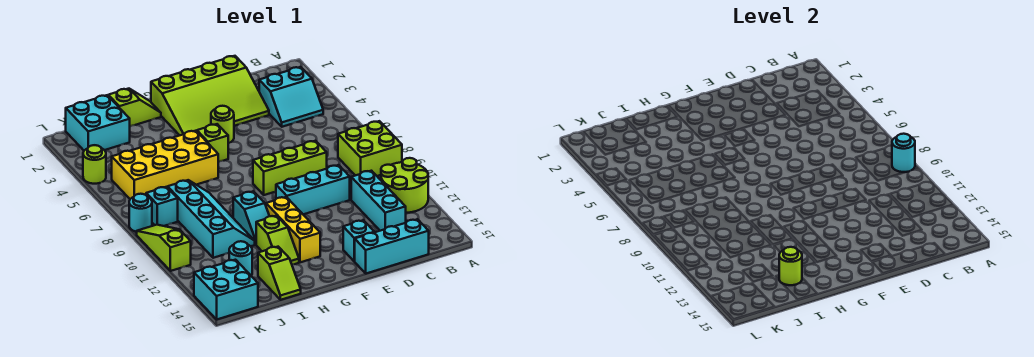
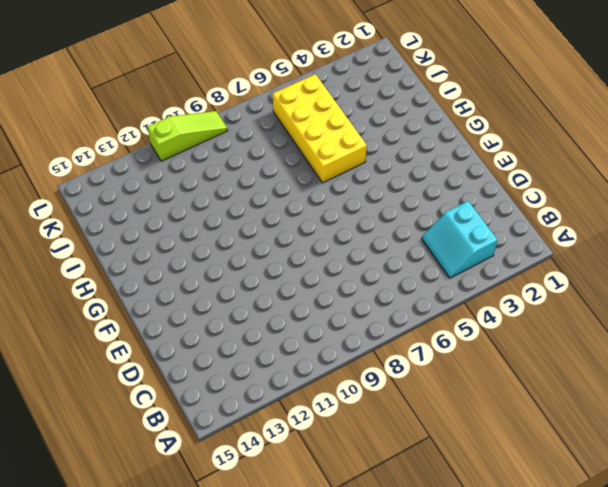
none -> lime brick A8:B9 level 1
none -> lime round brick A11:B12 level 1
none -> cyan brick C11:C13 level 1

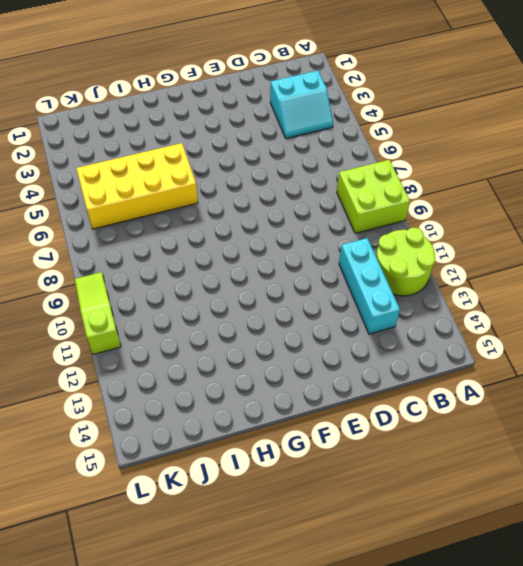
none -> cyan brick C15:E15 level 1
none -> lime slope D1:G3 level 1 top 1
none -> lime brick D8:F8 level 1

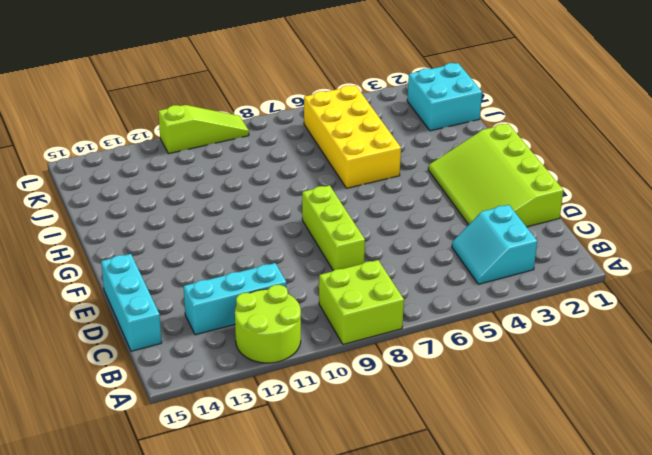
none -> cyan brick D10:F10 level 1
none -> cyan brick E14 level 1
none -> lime round brick F4 level 1

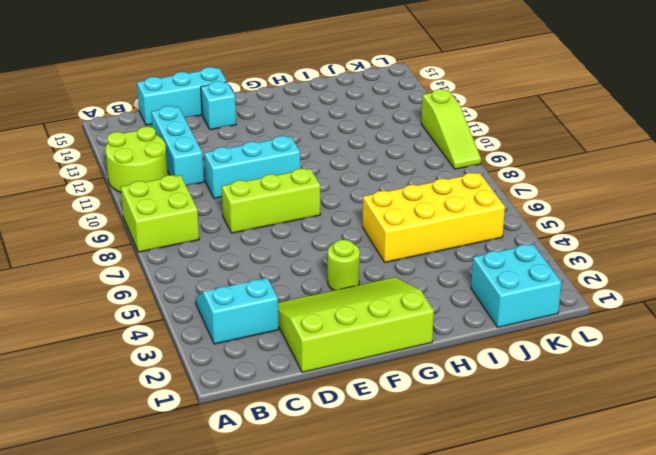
none -> lime brick G5 level 1
none -> yellow brick G11:G13 level 1
none -> lime slope H1:I1 level 1 top I

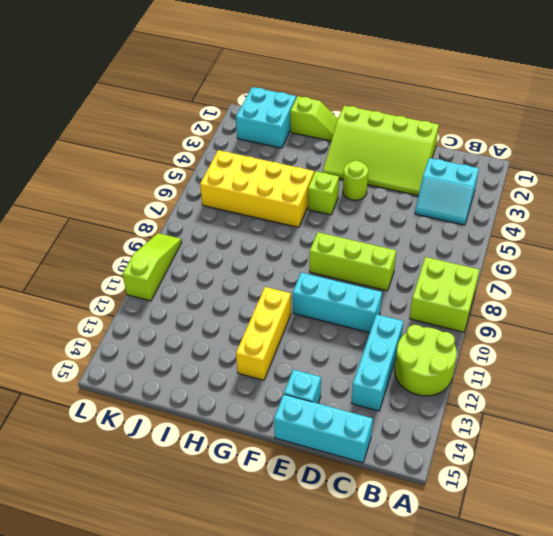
none -> cyan slope H10:H11 level 1 top 10
none -> lime slope H12:H13 level 1 top 12
none -> cyan slope I8:J11 level 1 top J

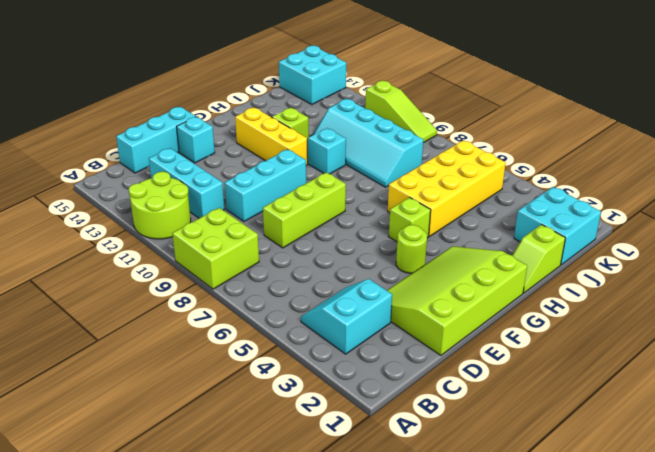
none -> lime slope I14:I15 level 1 top 14
none -> cyan round brick J13 level 1
none -> cyan brick K8 level 1

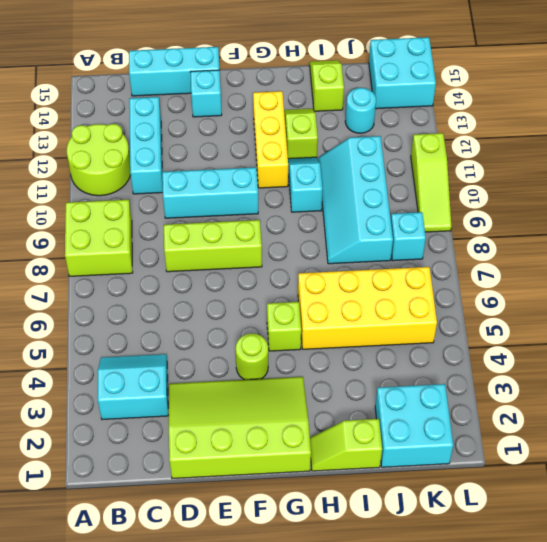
none -> lime round brick L4 level 1
none -> cyan round brick L8 level 1
none -> cyan round brick A9 level 2

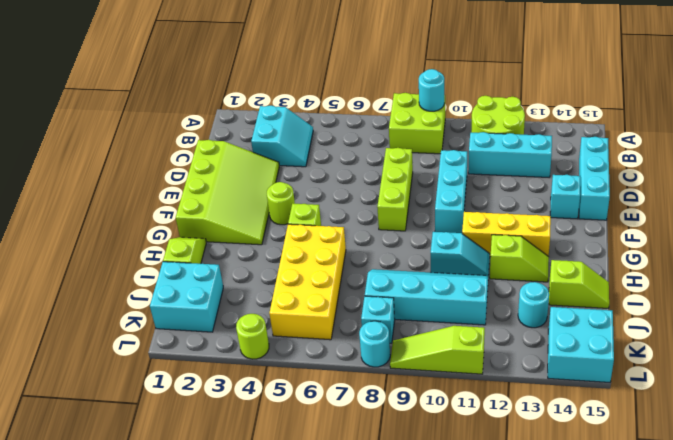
none -> lime round brick I14 level 2

